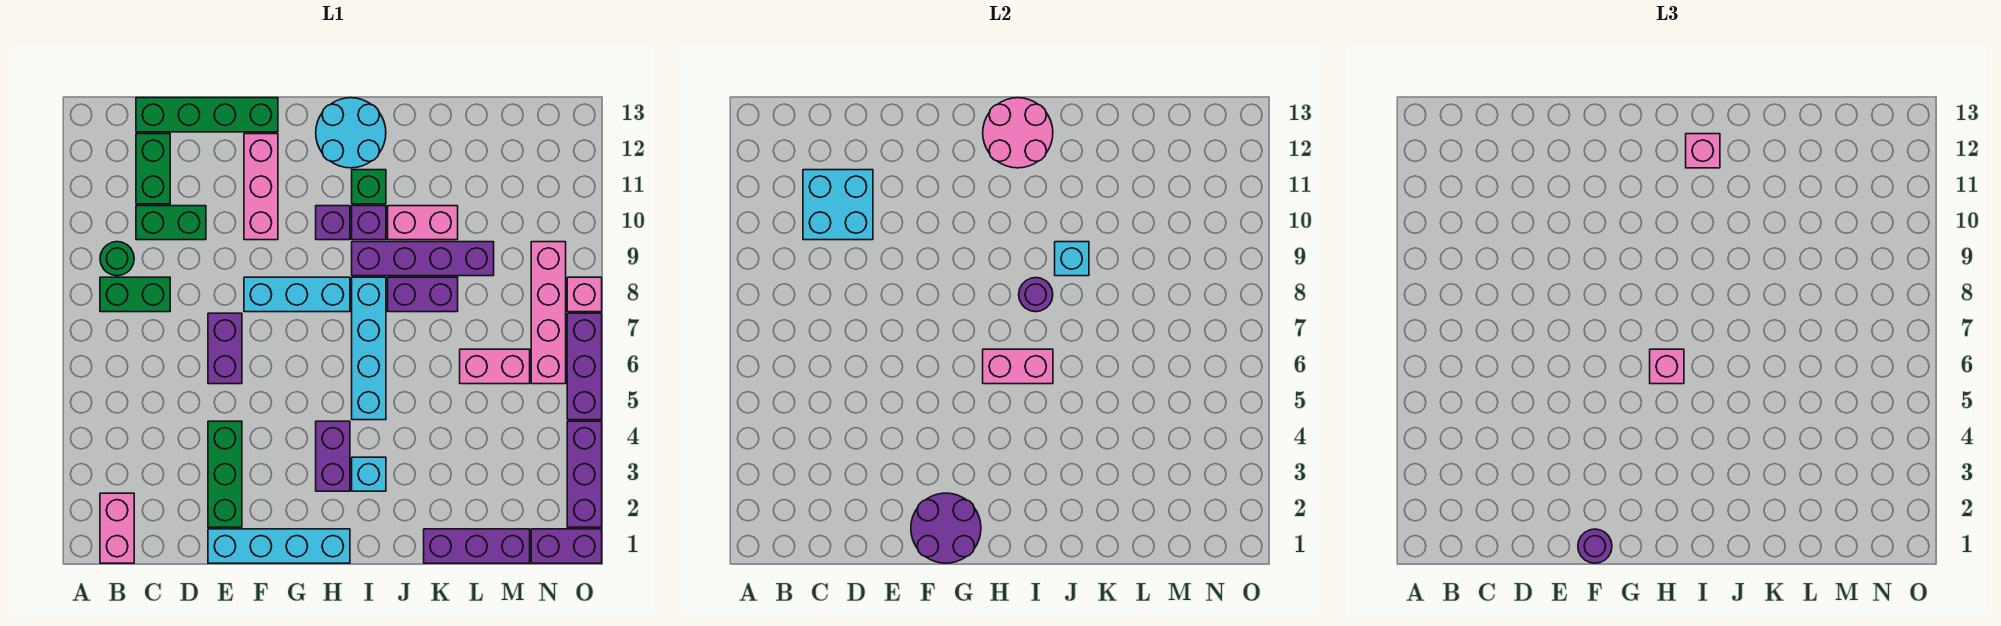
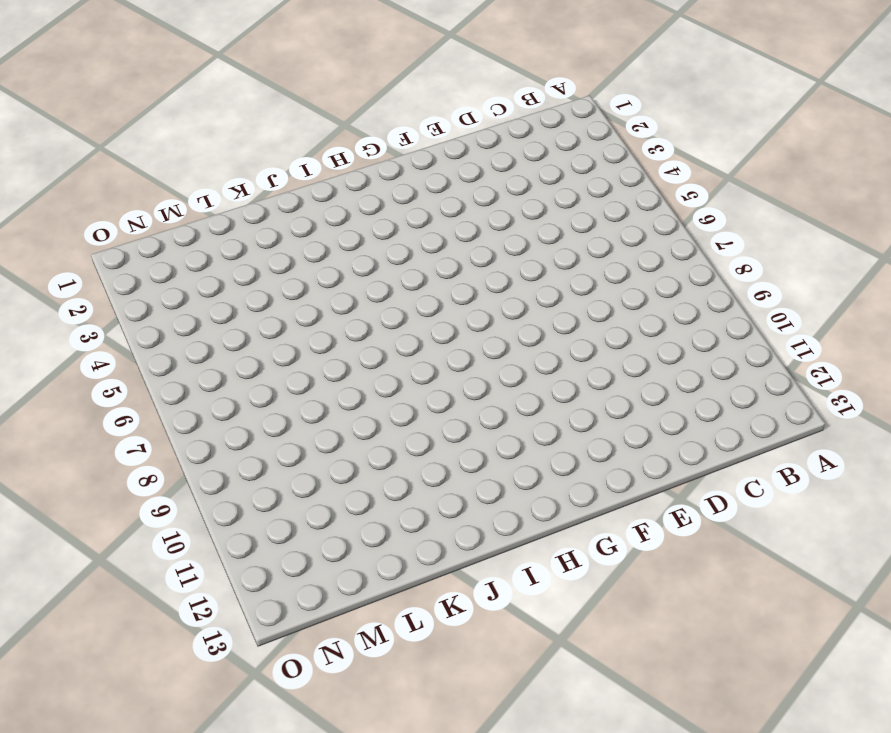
none -> pink brick B1:B2 level 1
none -> green brick B8:C8 level 1
none -> green round brick B9 level 1
none -> green brick C10:D10 level 1

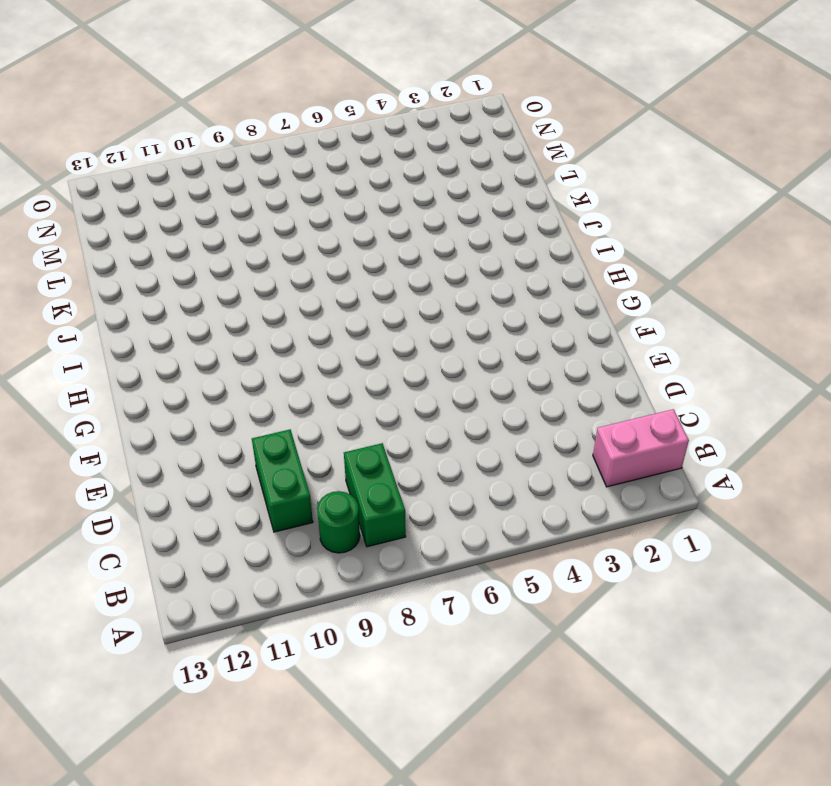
none -> green brick C11:C12 level 1
none -> green brick C13:F13 level 1
none -> cyan brick E1:H1 level 1
none -> green brick E2:E4 level 1

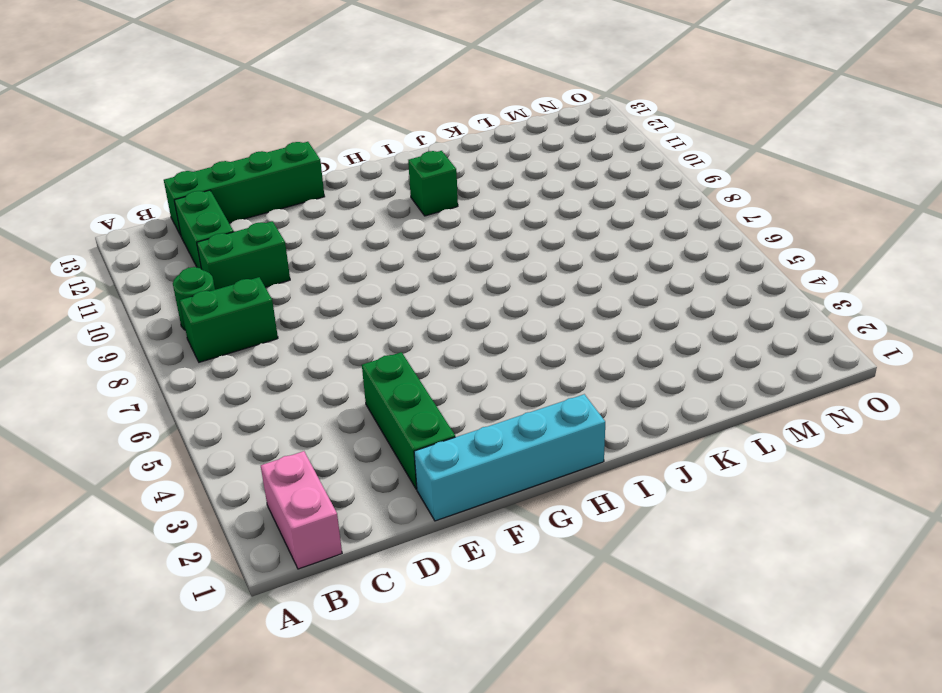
none -> purple brick E6:E7 level 1
none -> cyan brick F8:H8 level 1
none -> pink brick F10:F12 level 1
none -> purple brick H3:H4 level 1

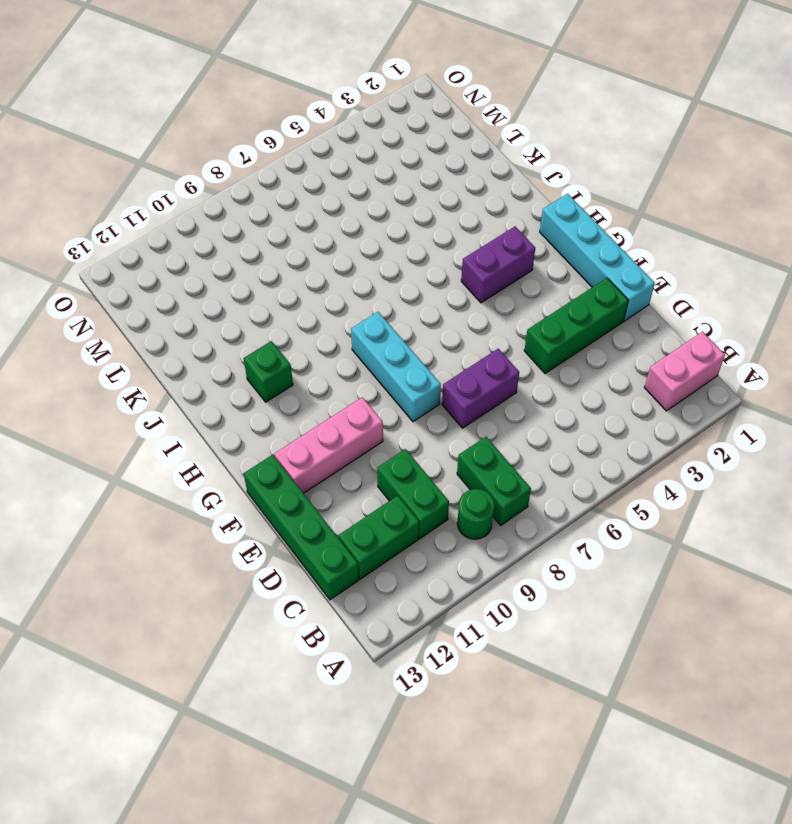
none -> purple brick H10 level 1
none -> cyan round brick H12:I13 level 1
none -> cyan brick I3 level 1
none -> cyan brick I5:I8 level 1

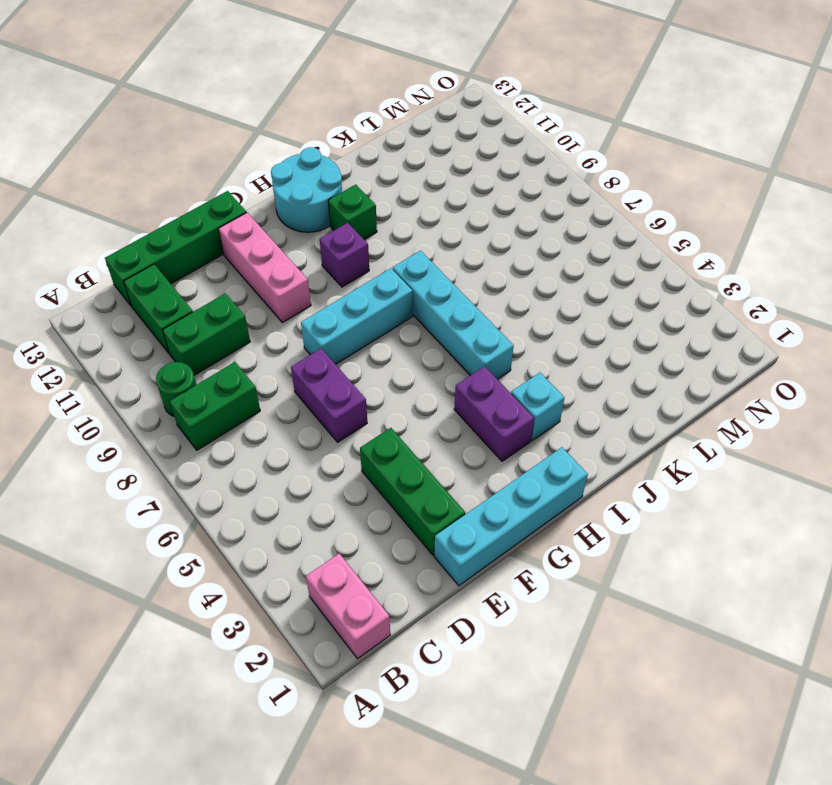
none -> purple brick I9:L9 level 1
none -> purple brick I10 level 1
none -> purple brick J8:K8 level 1
none -> pink brick J10:K10 level 1

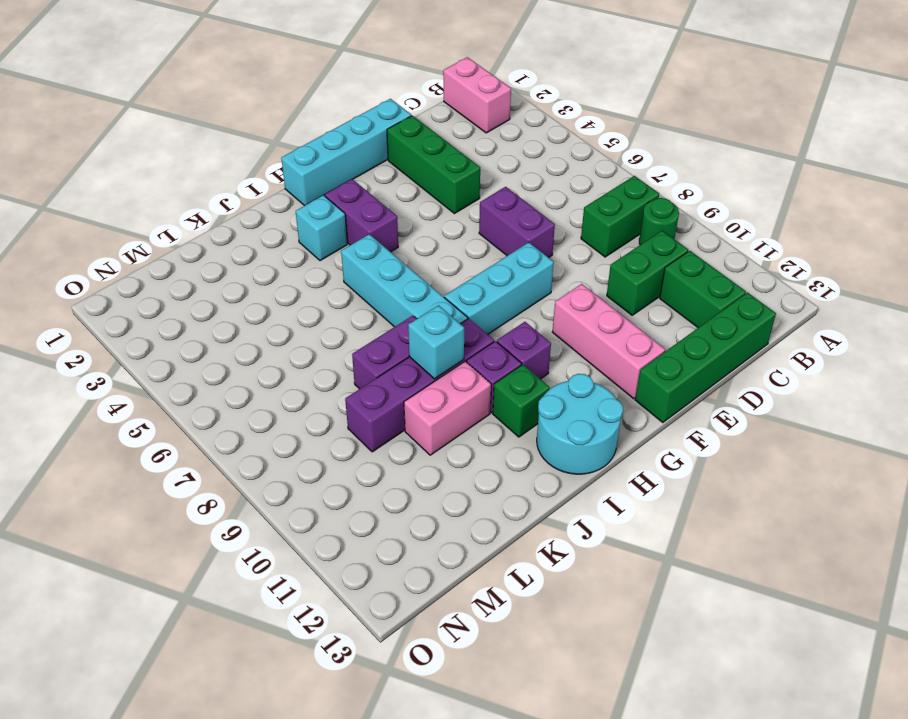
none -> purple brick K1:M1 level 1
none -> pink brick L6:M6 level 1
none -> purple brick N1:O1 level 1
none -> pink brick N6:N9 level 1

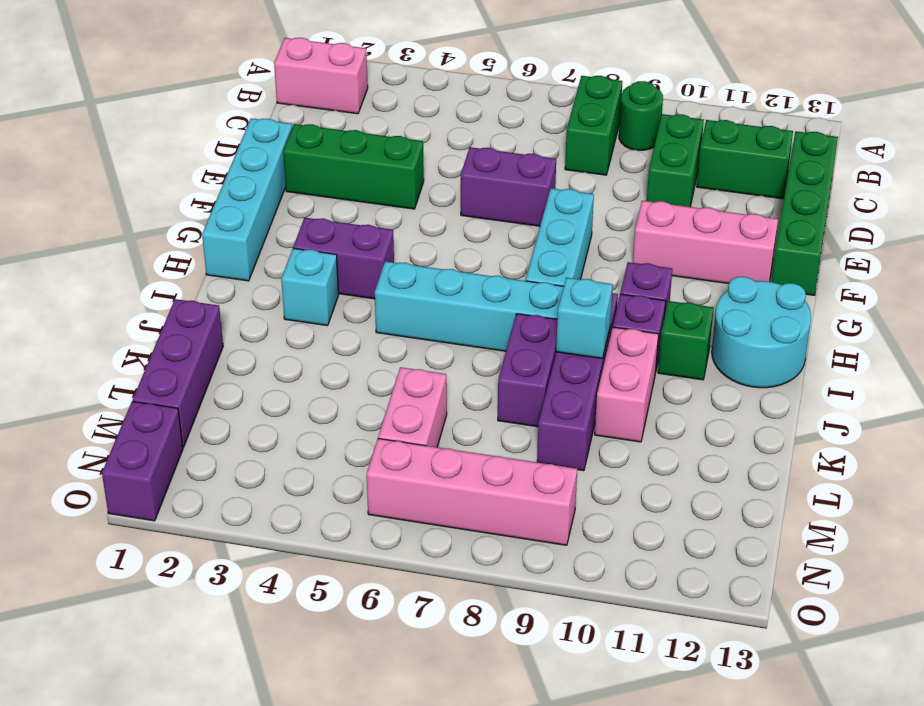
none -> purple brick O2:O4 level 1
none -> purple brick O5:O7 level 1
none -> pink brick O8 level 1
none -> cyan brick C10:D11 level 2

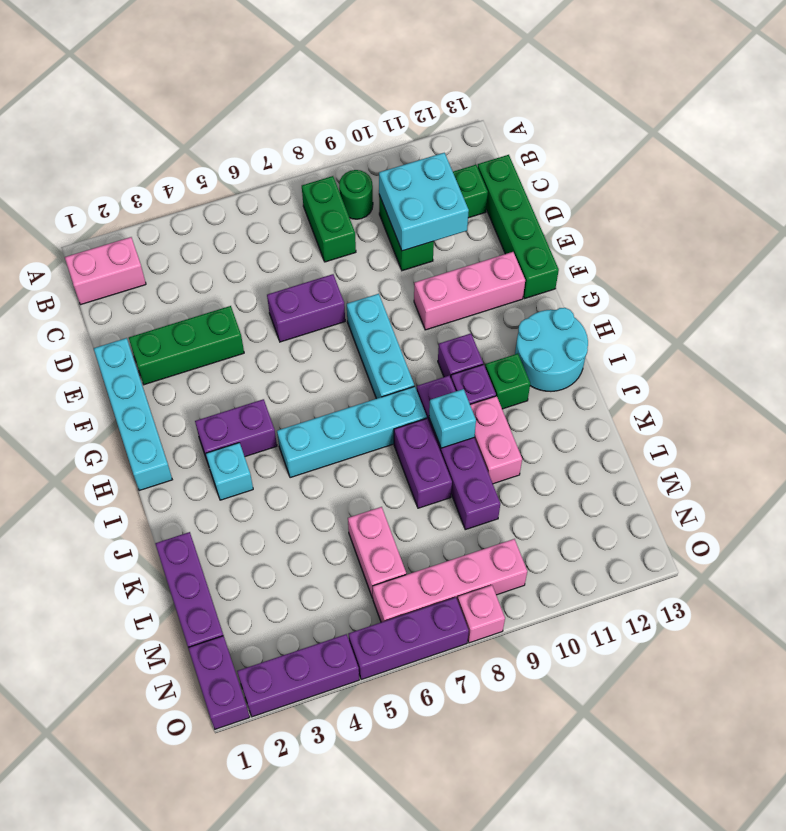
none -> purple round brick F1:G2 level 2
none -> pink brick H6:I6 level 2
none -> pink round brick H12:I13 level 2
none -> purple round brick I8 level 2

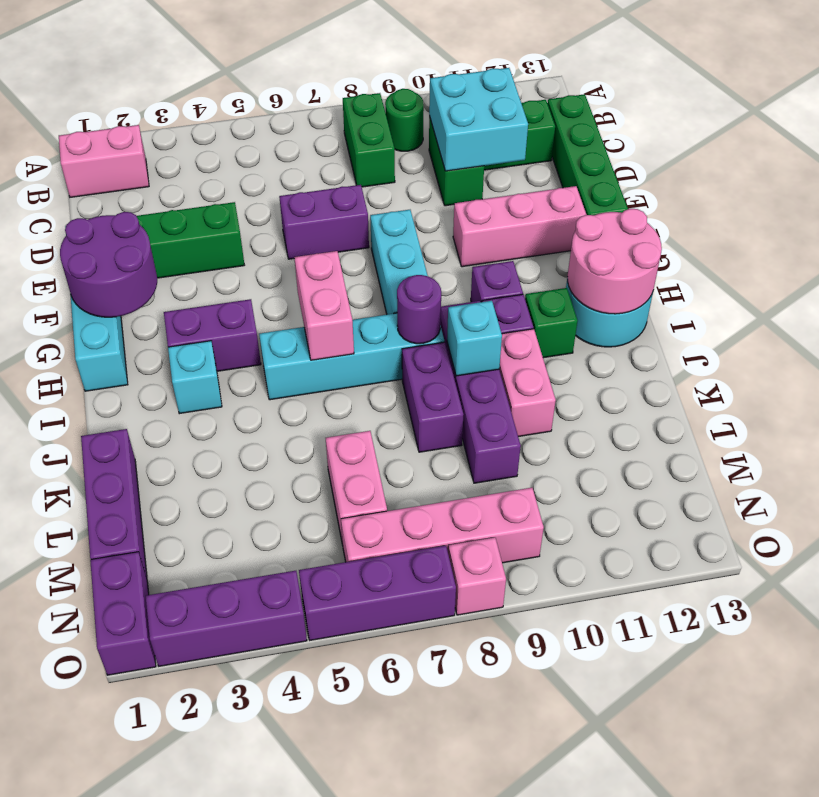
none -> purple round brick F1 level 3
none -> pink brick H6 level 3
none -> pink brick I12 level 3

